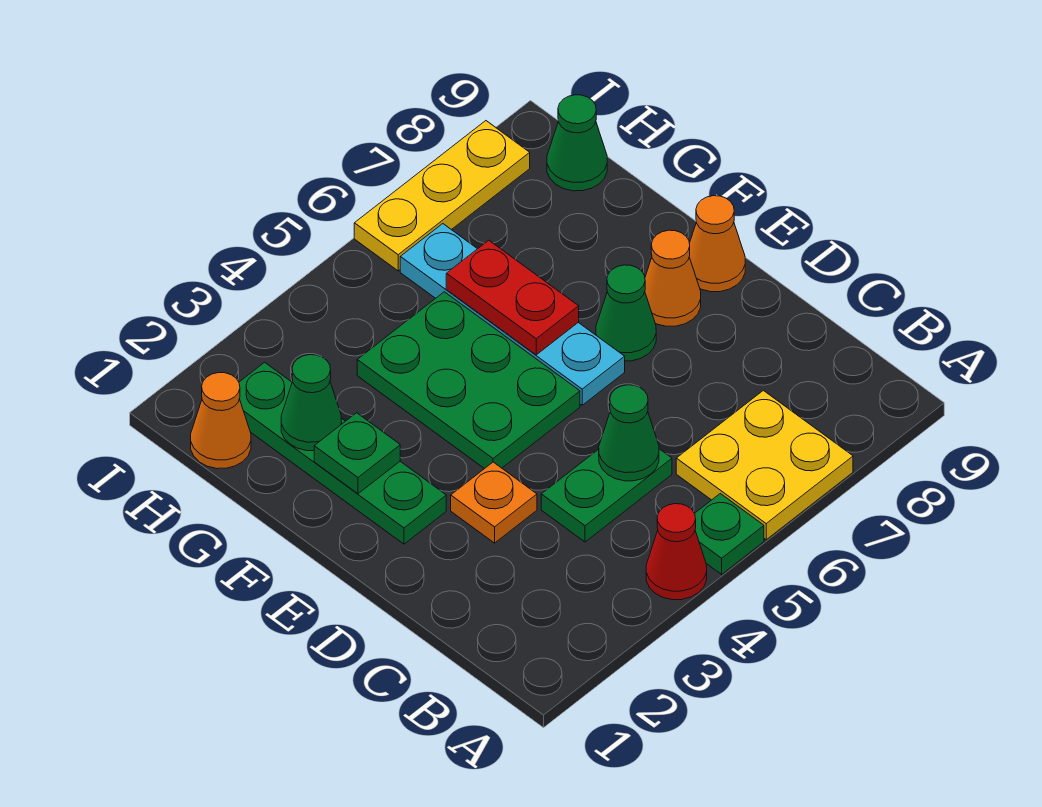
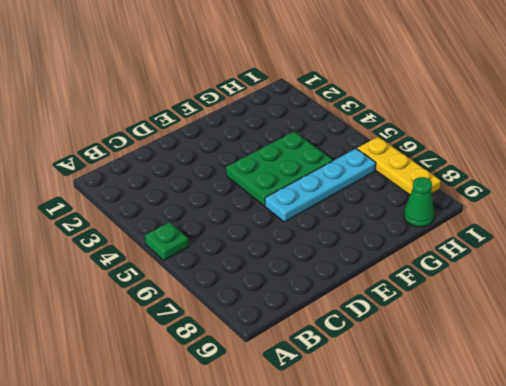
none -> red cone A4 level 1
none -> yellow plate A6:B7 level 1
none -> green plate C4:C5 level 1

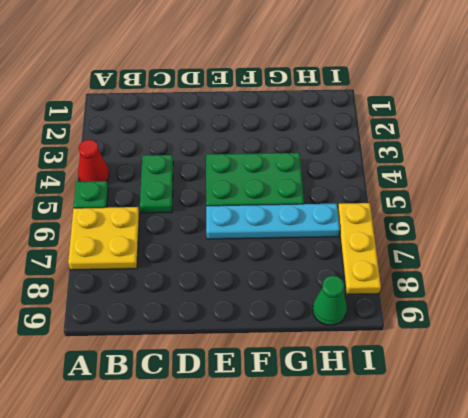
none -> orange plate D3 level 1
none -> green plate E2:H2 level 1
none -> green cone E7 level 1

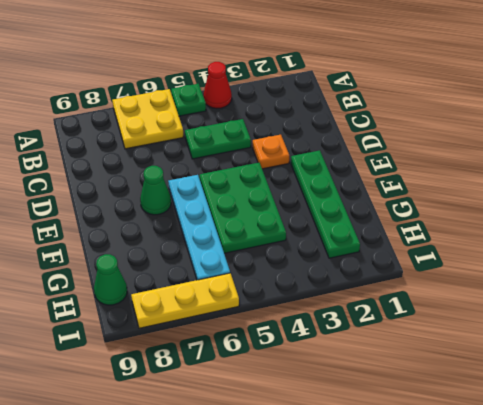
none -> orange cone E8 level 1
none -> orange cone E9 level 1
none -> orange cone H1 level 1

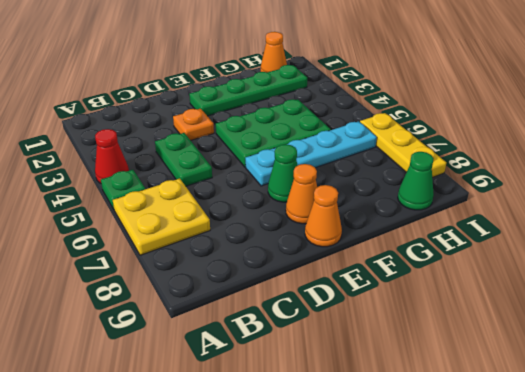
none -> green cone C5 level 2
none -> green plate F2 level 2
none -> red plate F6:G6 level 2

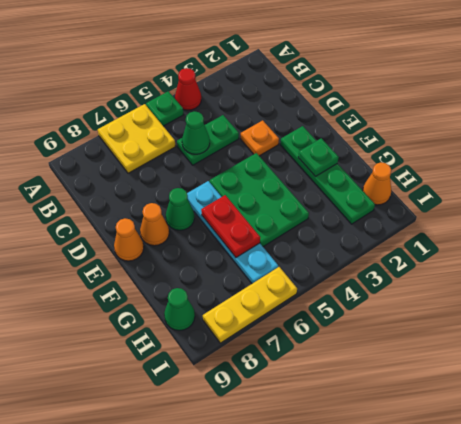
none -> green cone G2 level 2

